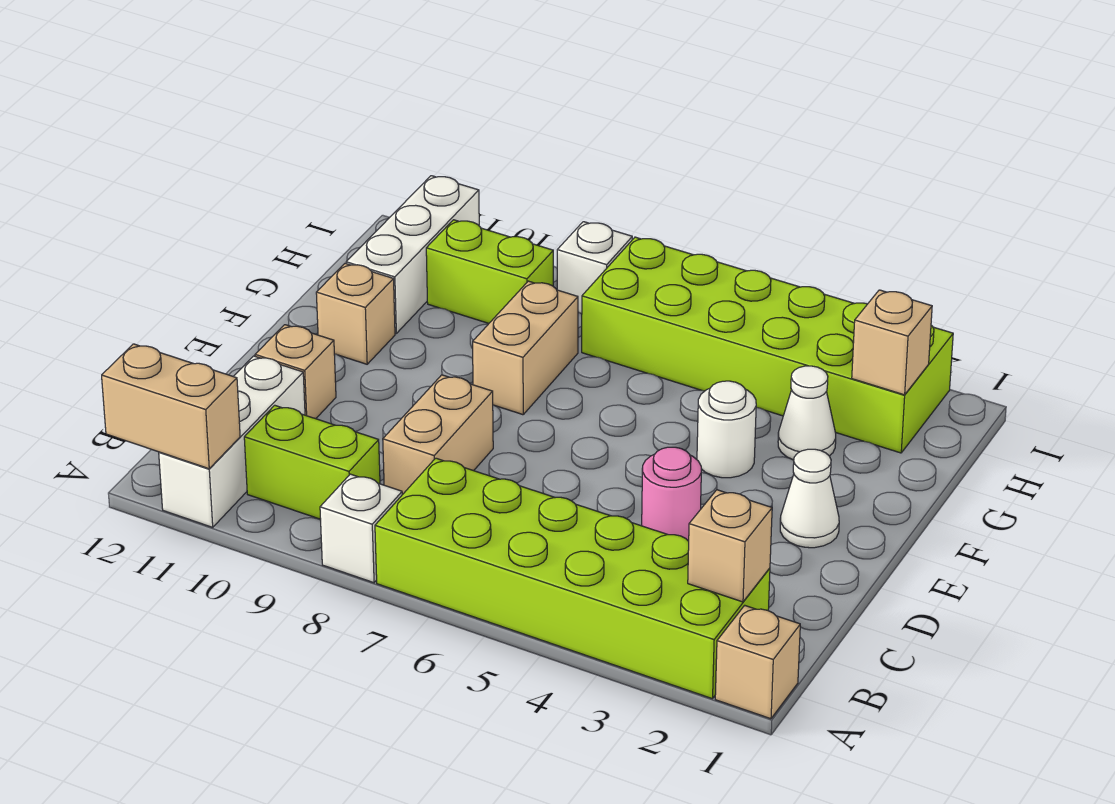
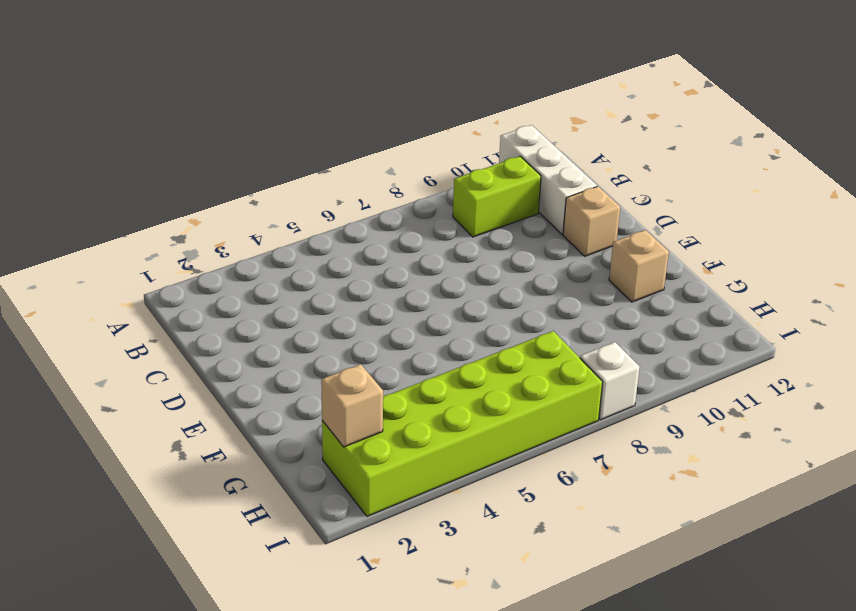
none -> tan brick A1 level 1
none -> lime brick A2:B7 level 1
none -> white brick A8 level 1

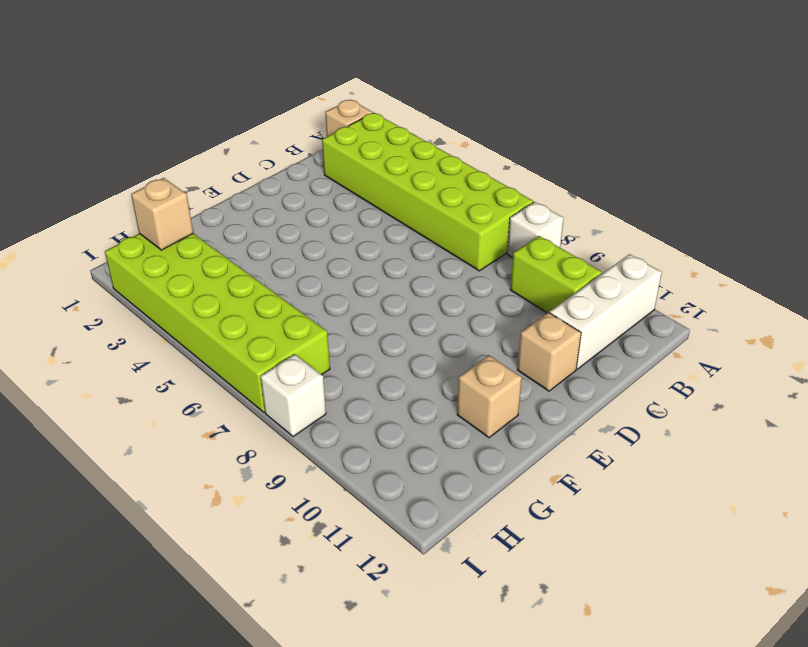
none -> tan brick C8:D8 level 1
none -> pink round brick D4 level 1
none -> white cone E2 level 1

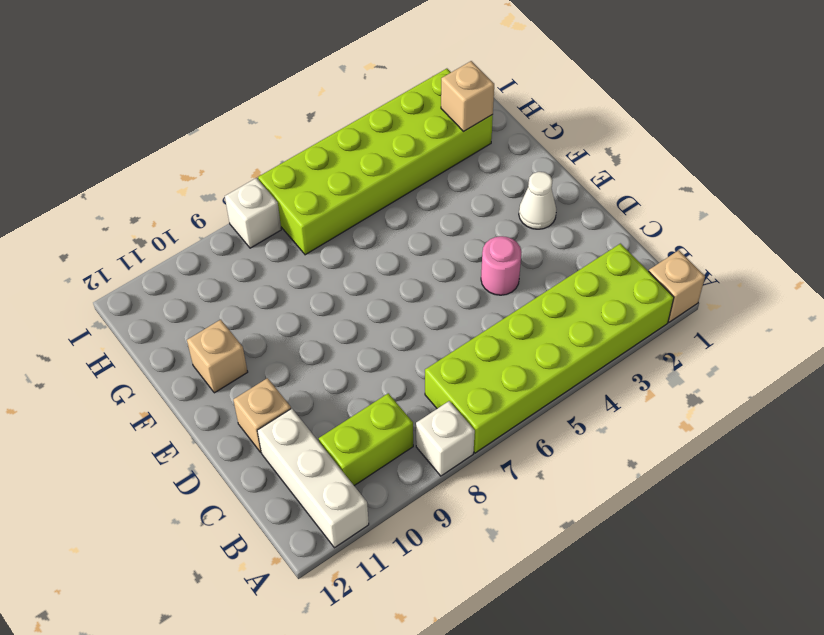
none -> tan brick C8:D8 level 1
none -> white round brick F4 level 1
none -> tan brick F8:G8 level 1

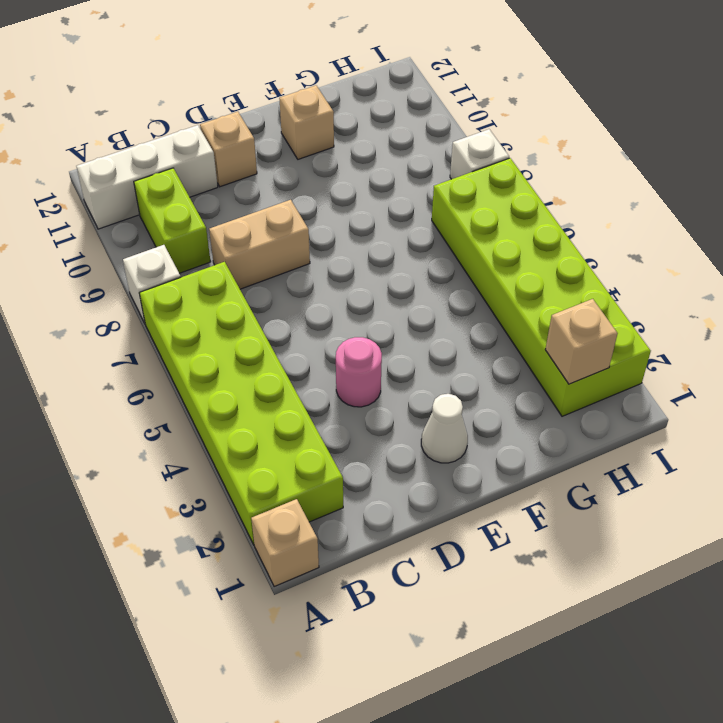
none -> white round brick F4 level 1
none -> tan brick F8:G8 level 1
none -> white cone G3 level 1

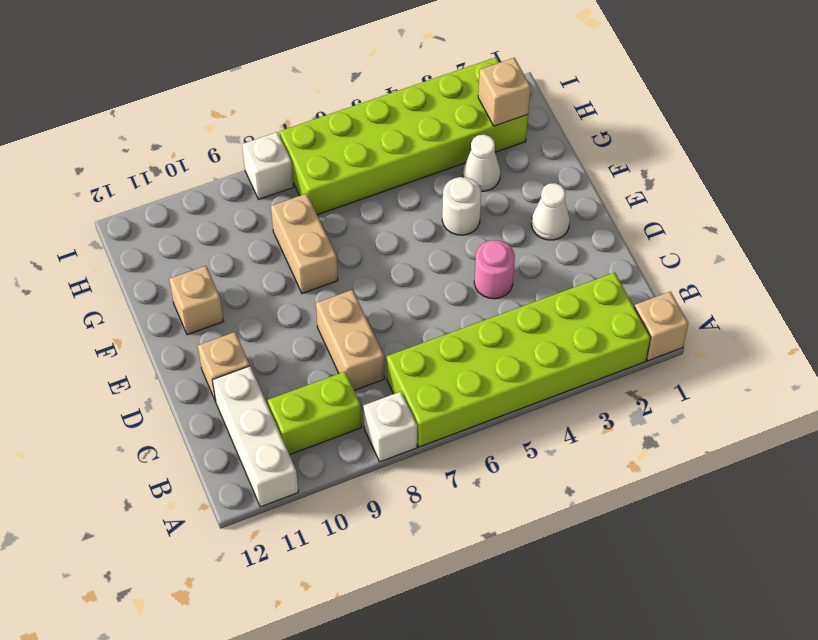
none -> white brick G11:I11 level 1
none -> lime brick H9:H10 level 1
none -> tan brick A11:A12 level 2

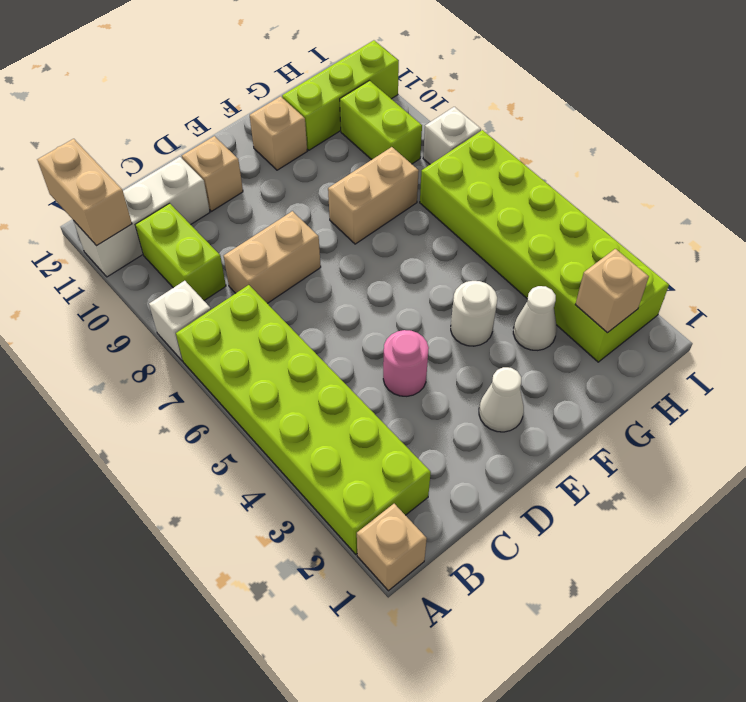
lime brick G11:I11 level 1 -> white brick G11:I11 level 1
none -> tan brick B2 level 2

